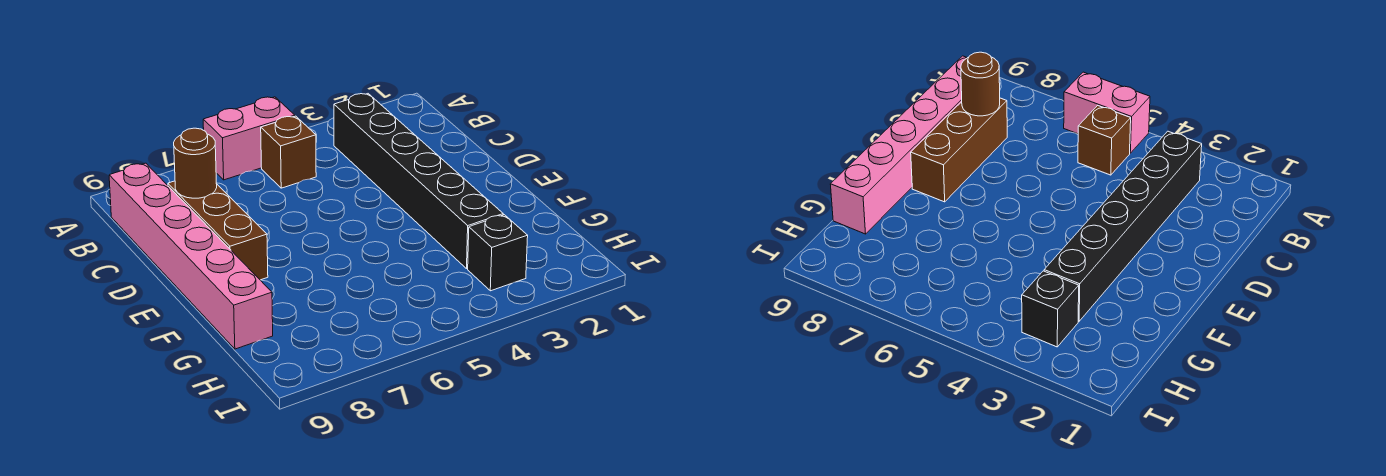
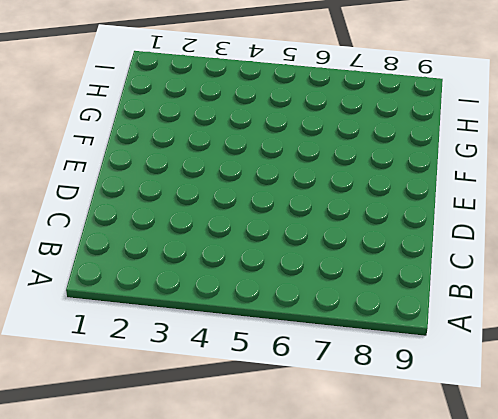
none -> pink brick A5:A6 level 1
none -> black brick B3:G3 level 1

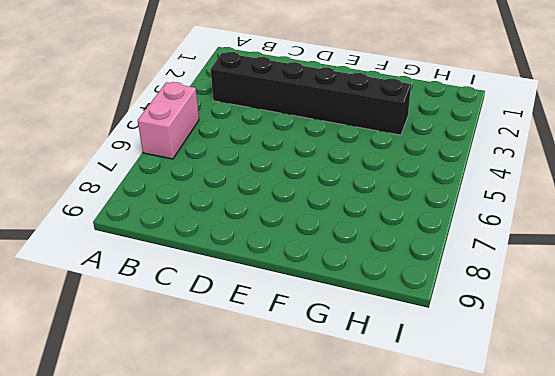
none -> brown brick B5 level 1
none -> pink brick B9:G9 level 1

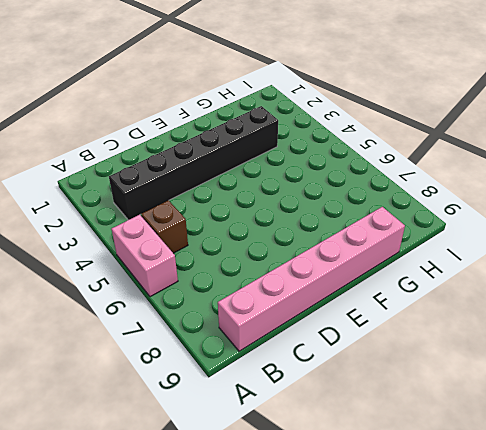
none -> brown brick C8:E8 level 1
none -> black brick H3 level 1

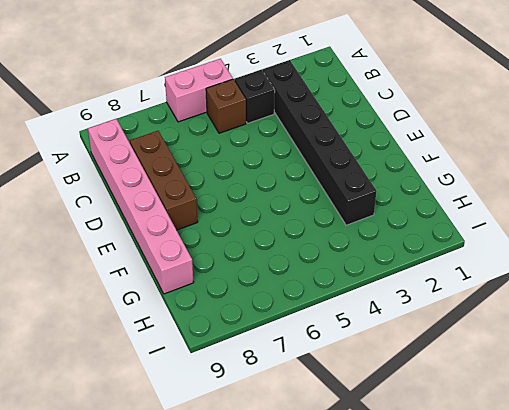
black brick B4 level 1 -> black brick H3 level 1
none -> brown round brick C8 level 2

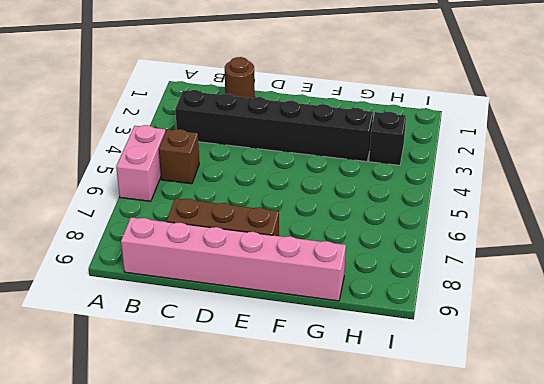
brown round brick C1 level 1 -> brown round brick C8 level 2

